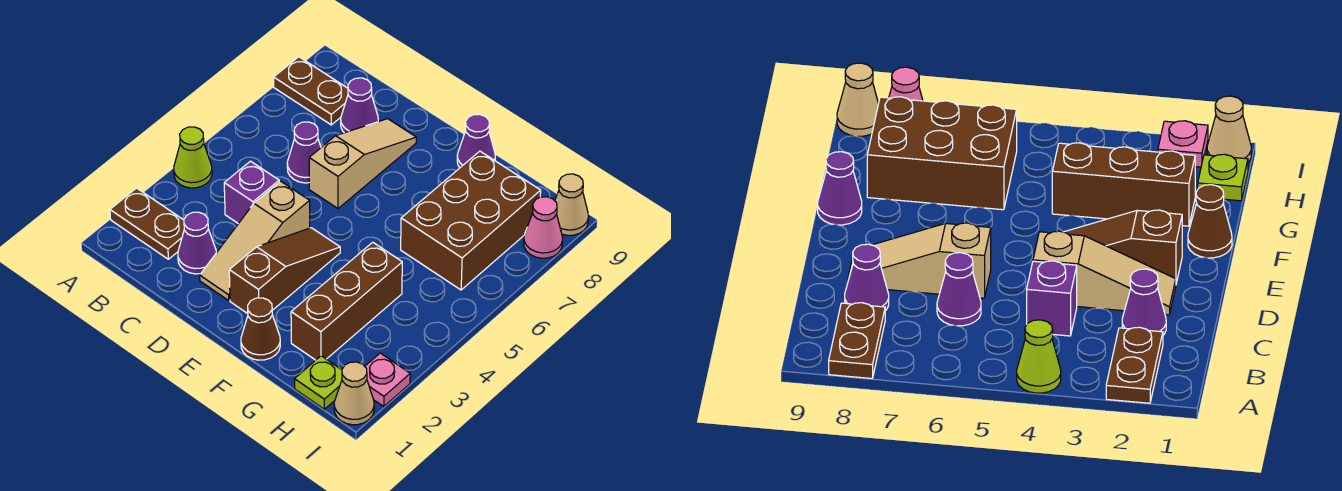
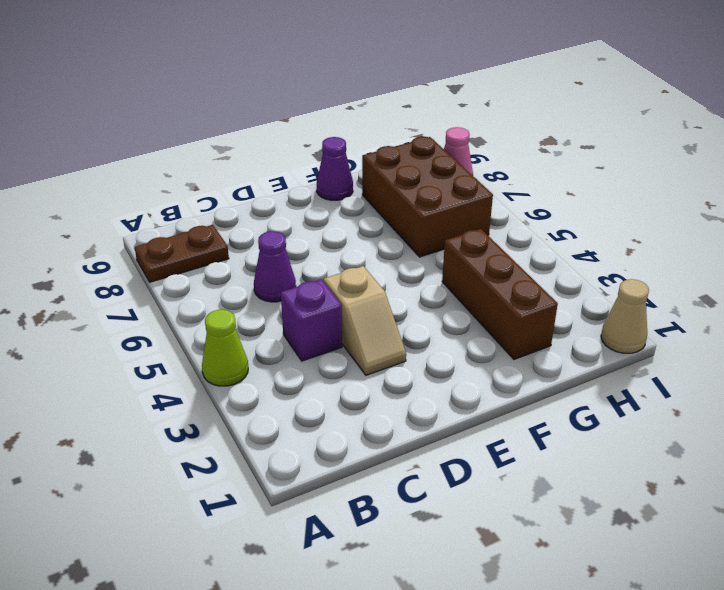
tan slope D3:D4 level 1 top 4 -> tan slope D2:D4 level 1 top 4
none -> brown plate A2:B2 level 1
none -> purple cone C2 level 1
none -> purple cone C8 level 1

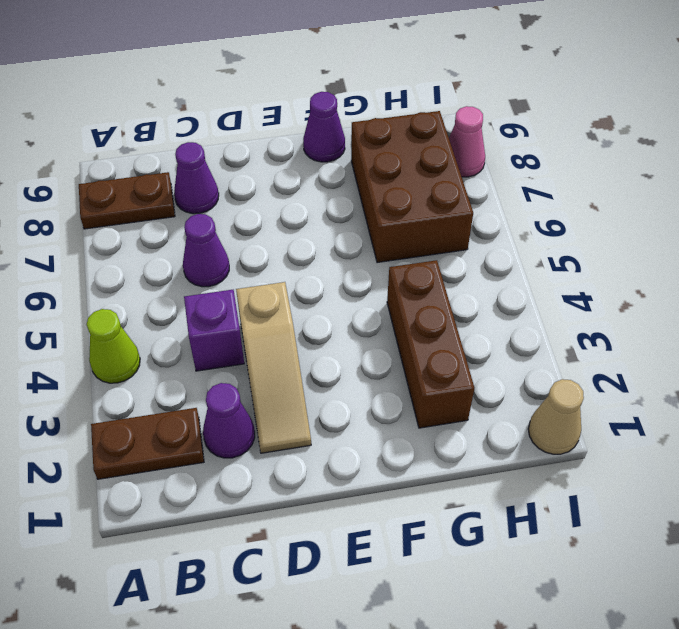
none -> tan slope D6:D8 level 1 top 6
none -> brown slope E2:E4 level 1 top 2
none -> brown cone F1 level 1

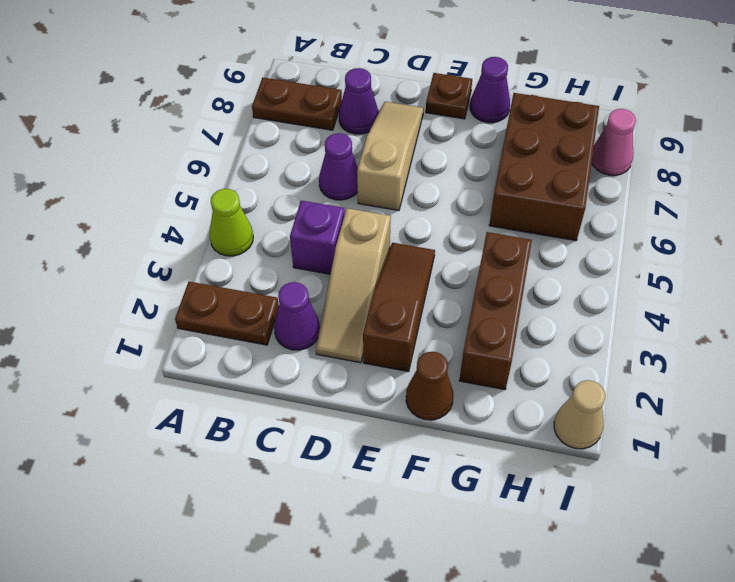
brown plate E9 level 1 -> none
none -> lime plate H1 level 1
none -> pink plate I2 level 1
none -> tan cone I9 level 1

